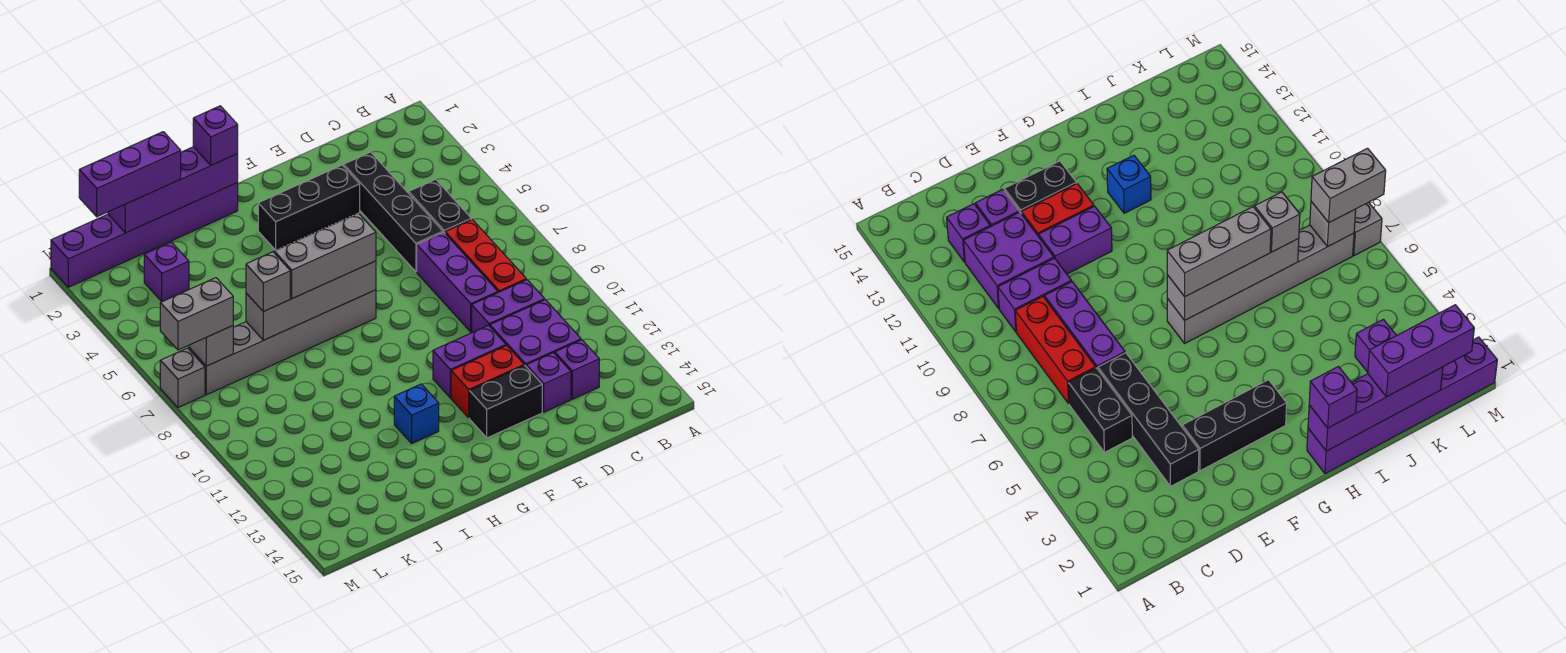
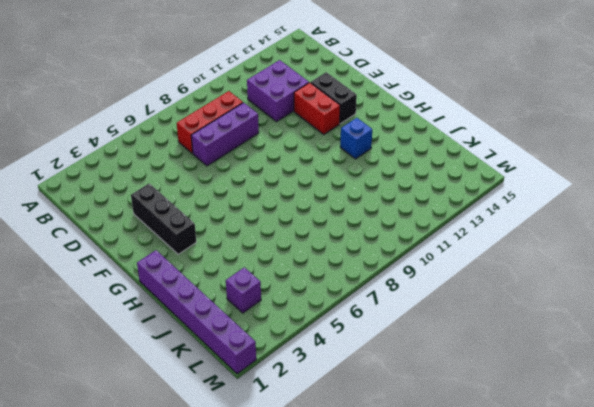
none -> black brick C5:C6 level 1
none -> purple brick C10:D10 level 1
none -> purple brick C13 level 1

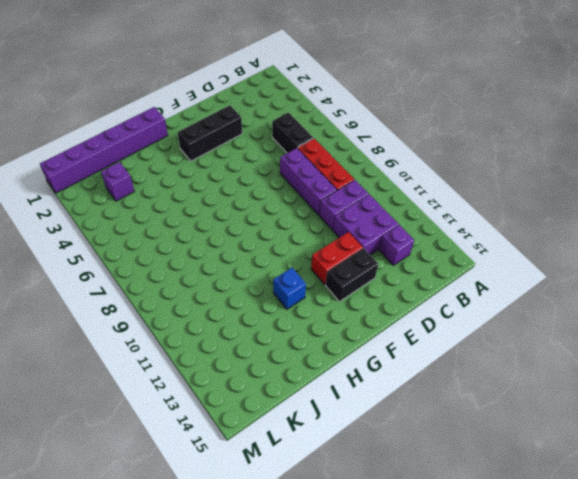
none -> black brick D3:D6 level 1
none -> purple brick D13 level 1
none -> purple brick E11:F11 level 1

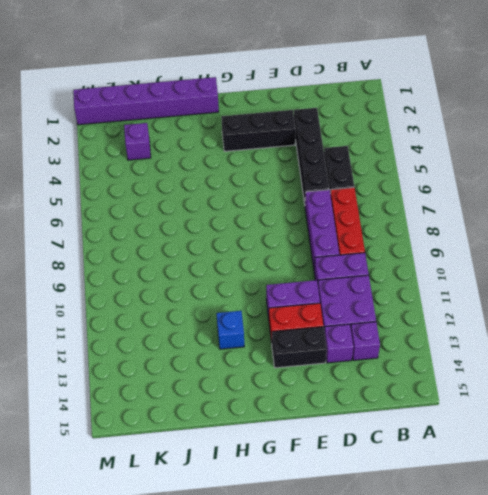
none -> grey brick G7:L7 level 1
none -> grey brick M7 level 1
none -> grey brick G7:J7 level 2

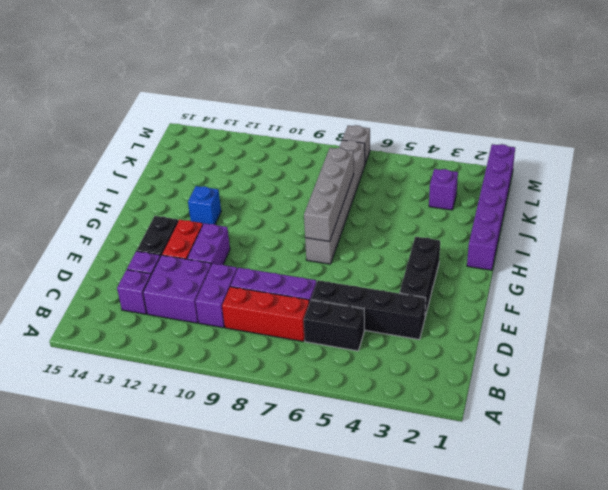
none -> purple brick H1:K1 level 2
none -> grey brick L7 level 2
none -> grey brick G7:I7 level 3

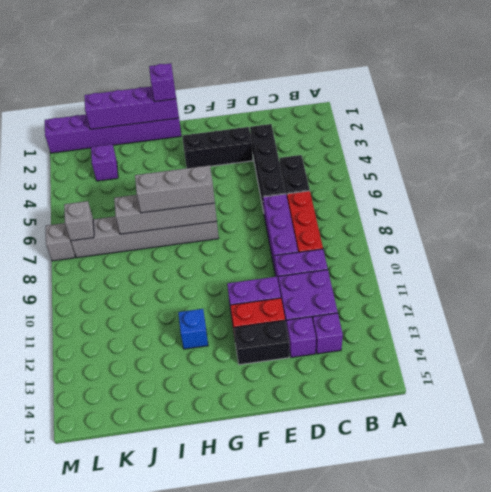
none -> purple brick J1:L1 level 3
none -> grey brick J7 level 3
none -> grey brick L7:M7 level 3

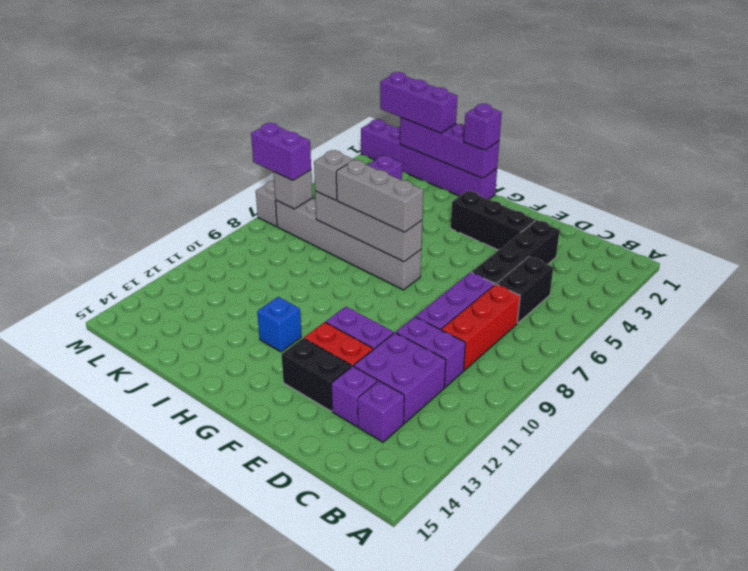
purple brick L7:M7 level 3 -> grey brick L7:M7 level 3

